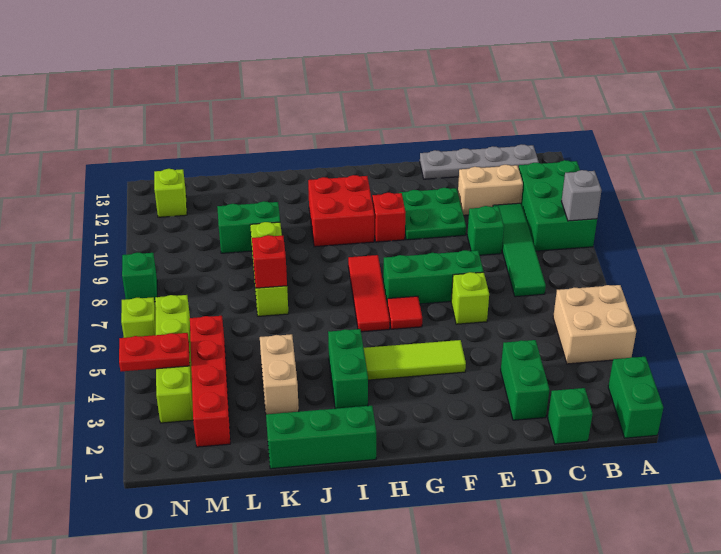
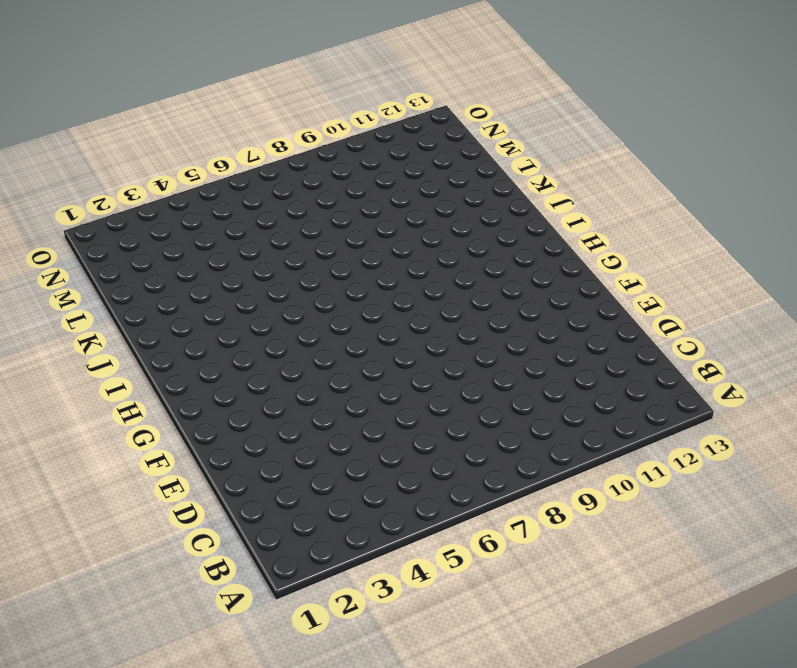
none -> green brick A1:A2 level 1
none -> tan brick A4:B5 level 1
none -> green brick A9:B11 level 1
none -> grey plate B13:E13 level 1

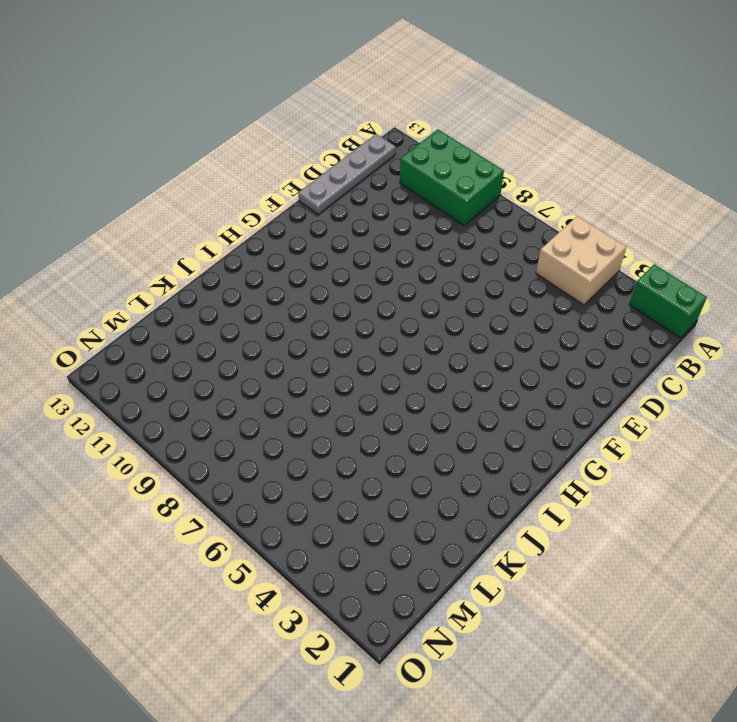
none -> green brick C1 level 1
none -> green tile C7:C10 level 1
none -> tan brick C11:D11 level 1
none -> green brick D2:D3 level 1

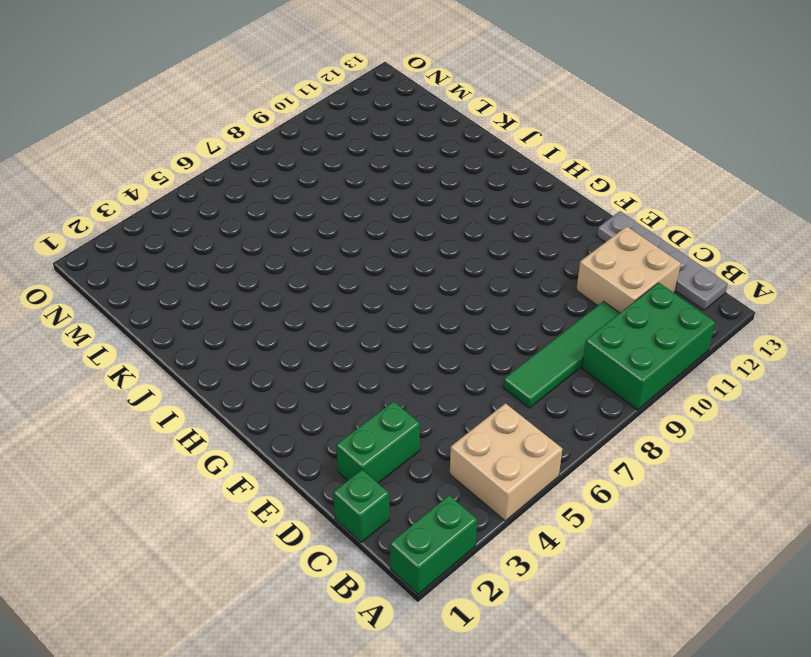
tan brick C11:D12 level 1 -> tan brick C11:D11 level 1
none -> green brick D9 level 1
none -> lime brick E6 level 1
none -> green brick E7:G7 level 1
none -> green plate E10:F11 level 1

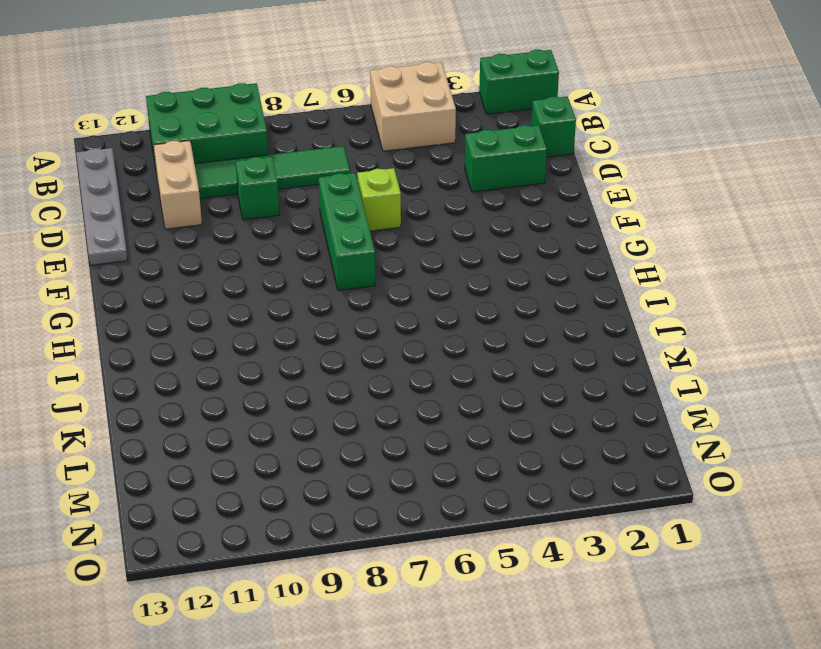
none -> green plate E10:F11 level 1
none -> lime tile F4:H4 level 1
none -> red tile G6 level 1
none -> red brick G10 level 1

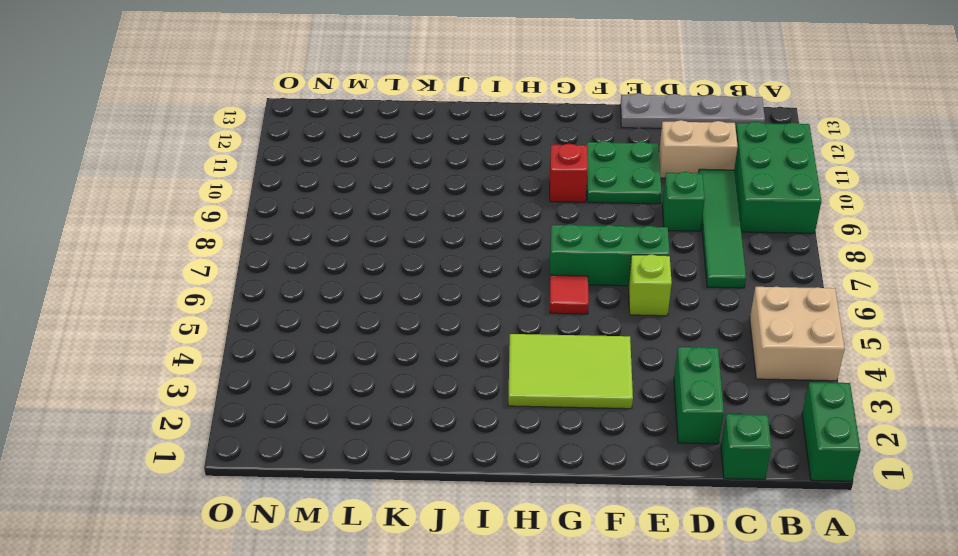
lime tile F3:H4 level 1 -> lime tile F4:H4 level 1
none -> red tile H6:H8 level 1
none -> red brick H10:I11 level 1
none -> green brick I1:K1 level 1
none -> green brick I3:I4 level 1

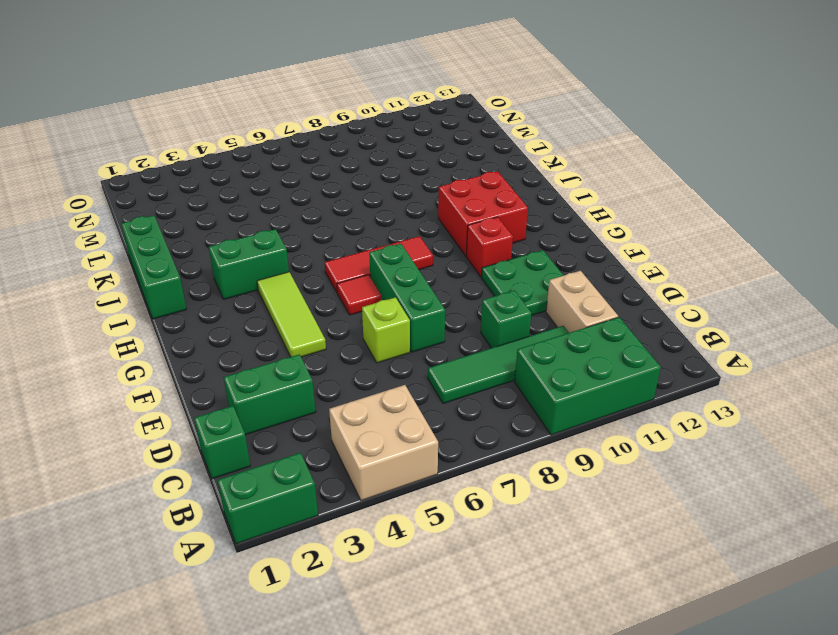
none -> grey plate B13:E13 level 1
none -> tan brick K3:K4 level 1
none -> lime brick K7:K9 level 1
none -> green brick K10:L10 level 1

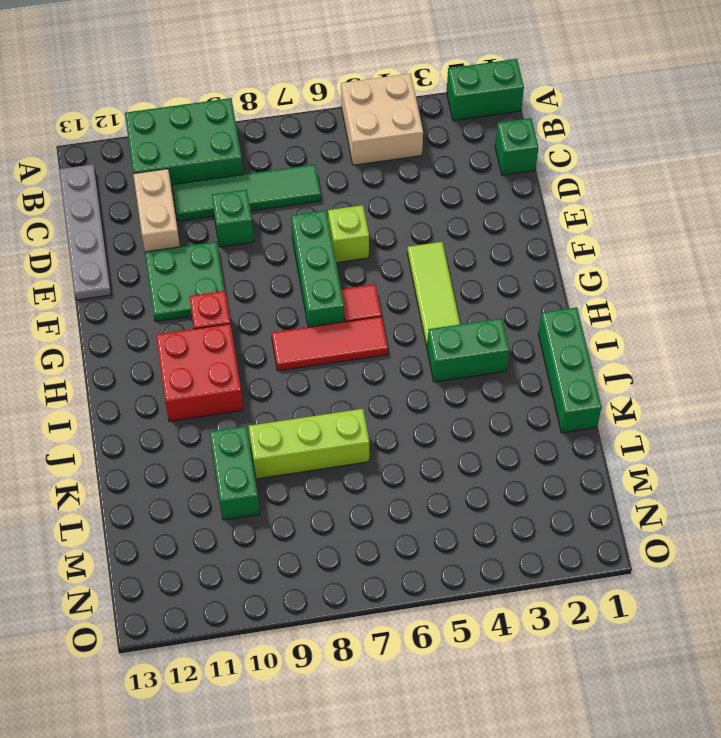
none -> green brick D2:D3 level 1
none -> tan brick K3:K4 level 1
none -> red brick M2:M5 level 1
none -> lime brick N3:N6 level 1

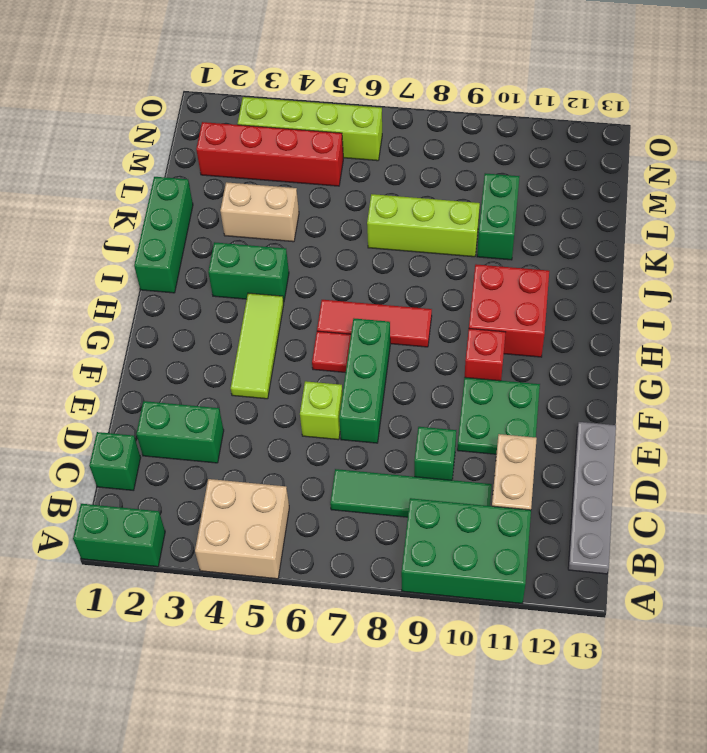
none -> lime brick N12 level 1
none -> lime brick O6 level 1
none -> green brick O8 level 1
none -> grey brick A9 level 2

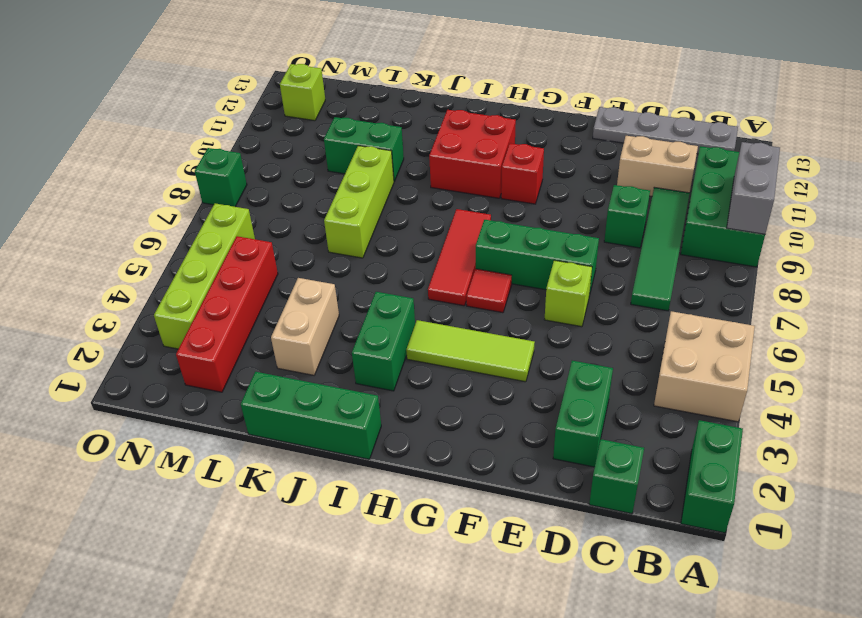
grey brick A9:A10 level 2 -> grey brick A9 level 2
none -> green plate E10:F11 level 1
none -> lime brick O6 level 1
none -> red brick K7 level 2
none -> red plate N4:O4 level 2

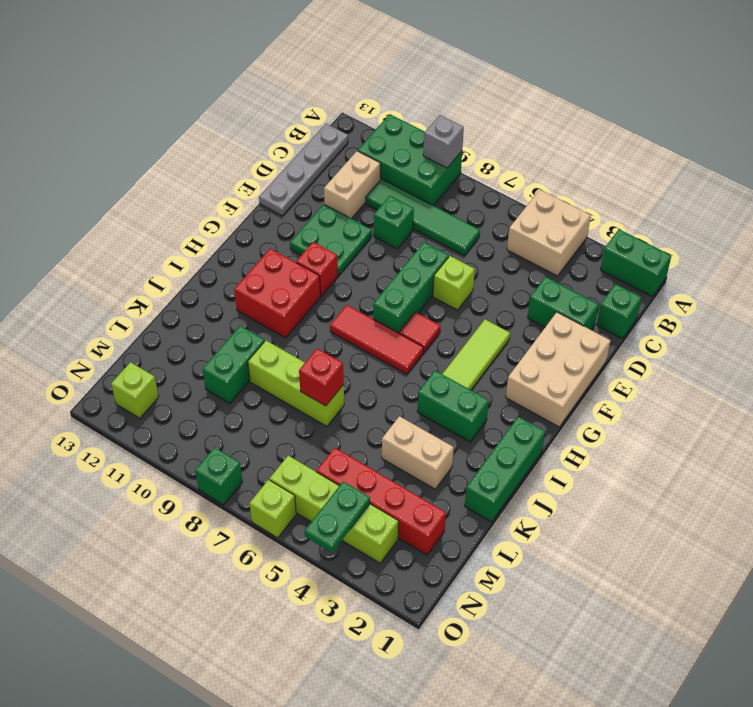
tan brick E1:G2 level 1 -> none
green plate N4:O4 level 2 -> red plate N4:O4 level 2

